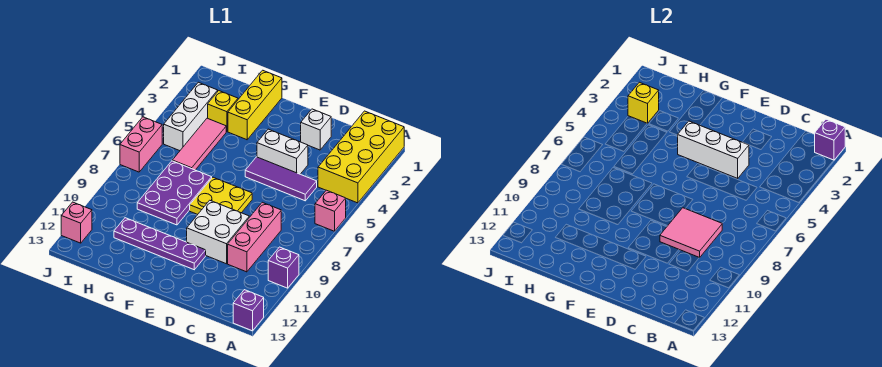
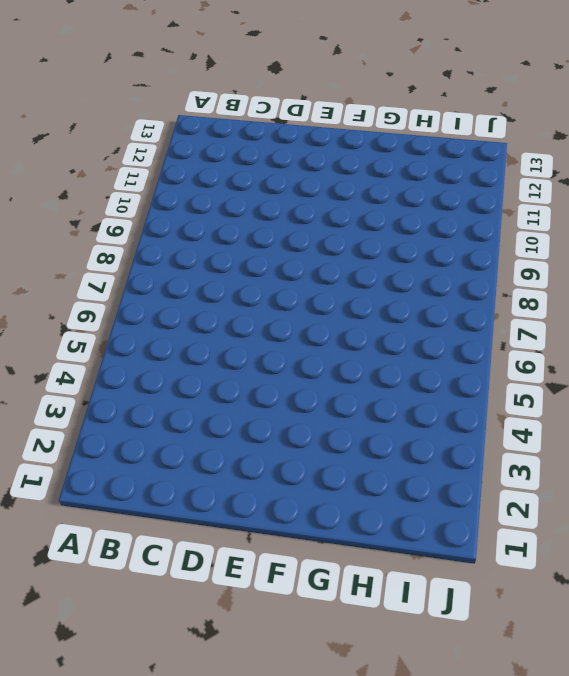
none -> yellow brick A1:B4 level 1
none -> pink brick A6 level 1
none -> purple brick A10 level 1

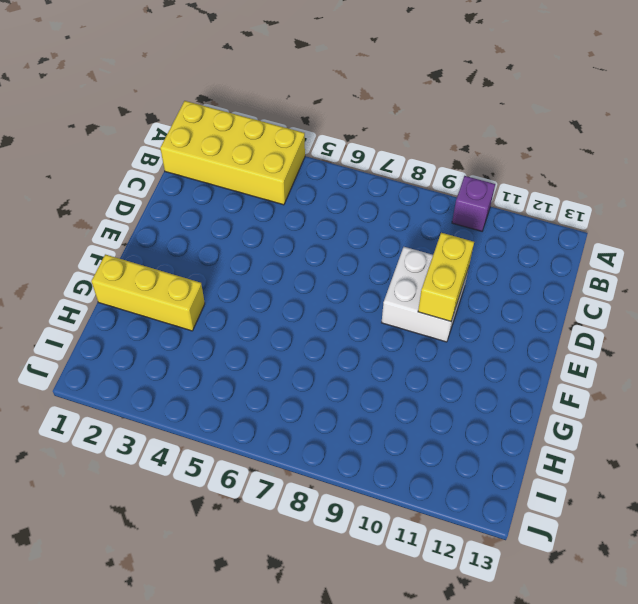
yellow brick D10:E10 level 2 -> none
none -> pink brick A6 level 1
none -> purple brick A13 level 1
none -> purple tile C5:E5 level 1

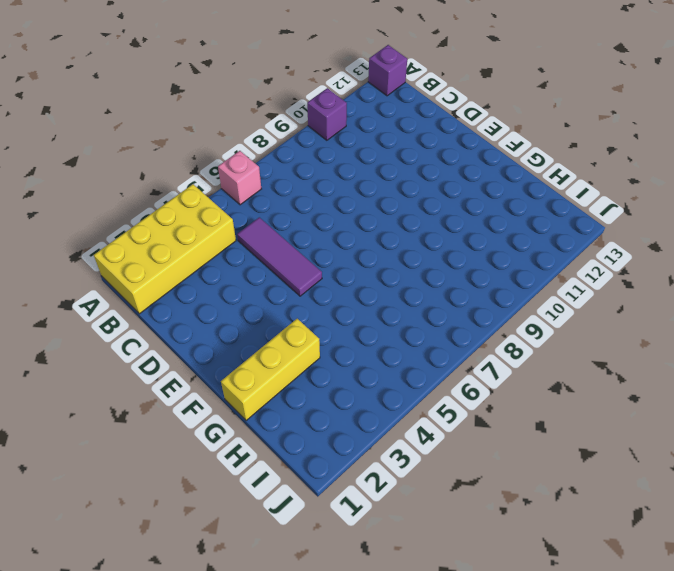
none -> pink brick C8:C10 level 1
none -> white brick D2 level 1
none -> white brick D4:E4 level 1

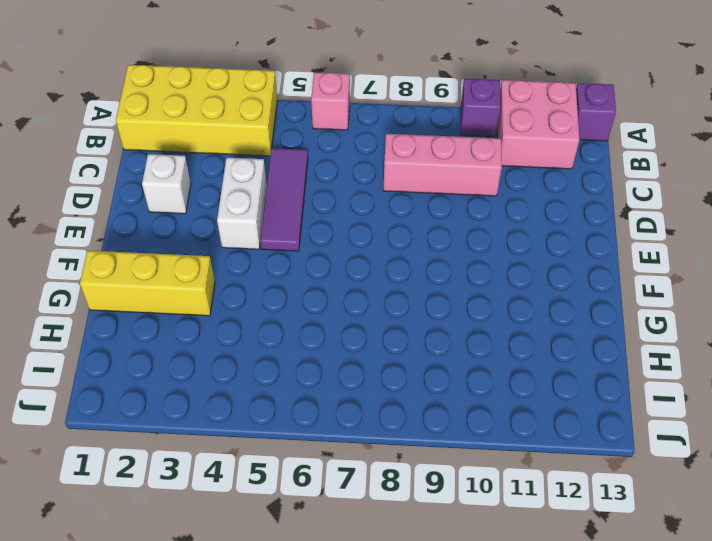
pink brick A11:B12 level 1 -> none
none -> white brick D9:E10 level 1
none -> yellow plate E7:F8 level 1
none -> purple plate E11:H11 level 1

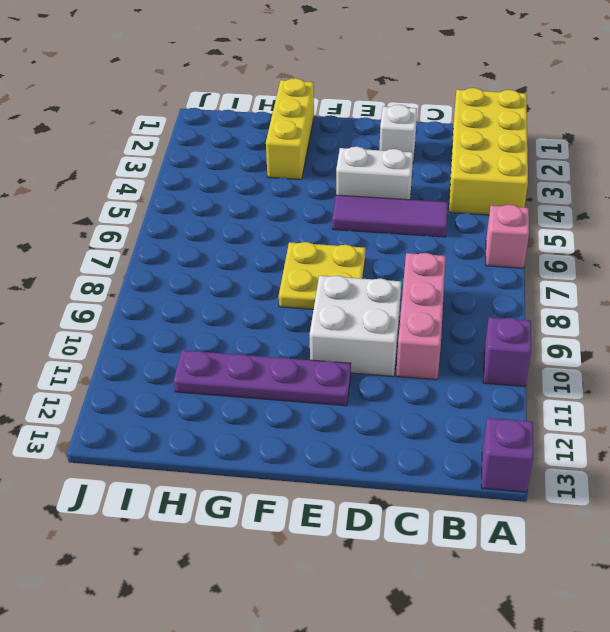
none -> purple plate G7:H9 level 1
none -> yellow brick H3 level 1
none -> pink tile H4:H6 level 1

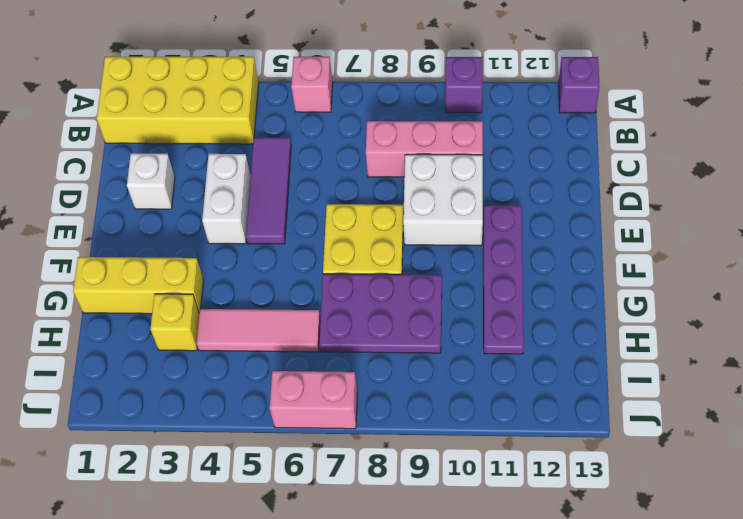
none -> white brick I3:I5 level 1
none -> pink brick J12 level 1
none -> purple brick A1 level 2

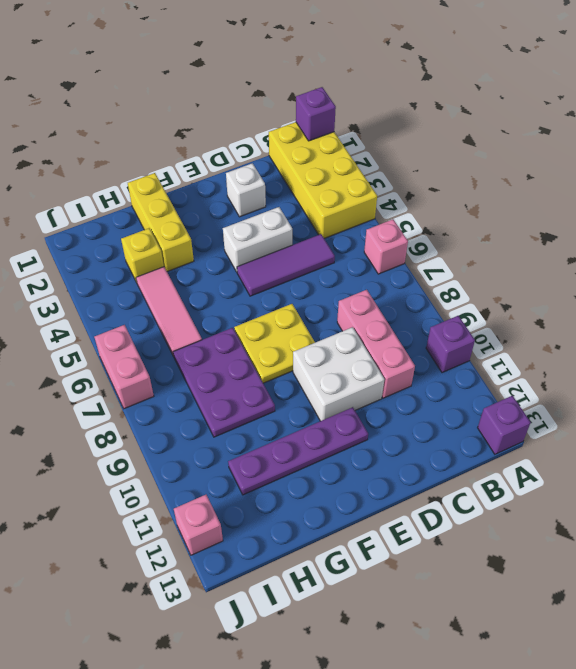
none -> white brick I3:I5 level 1
none -> pink tile C8:D9 level 2
none -> white brick D4:F4 level 2

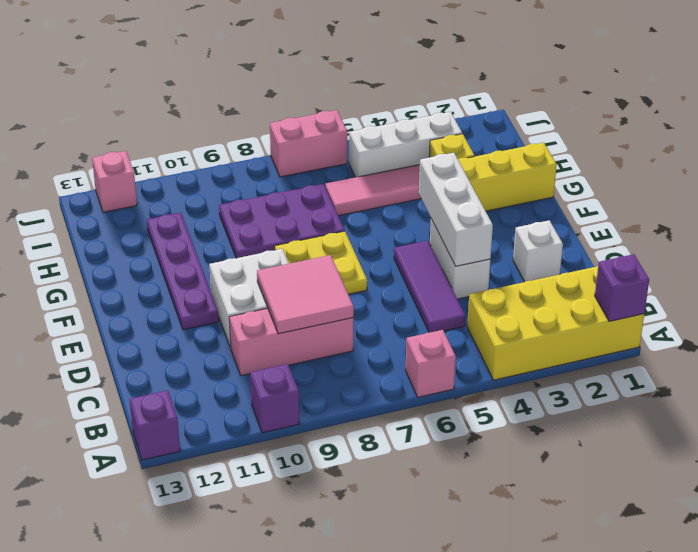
none -> yellow brick I3 level 2

